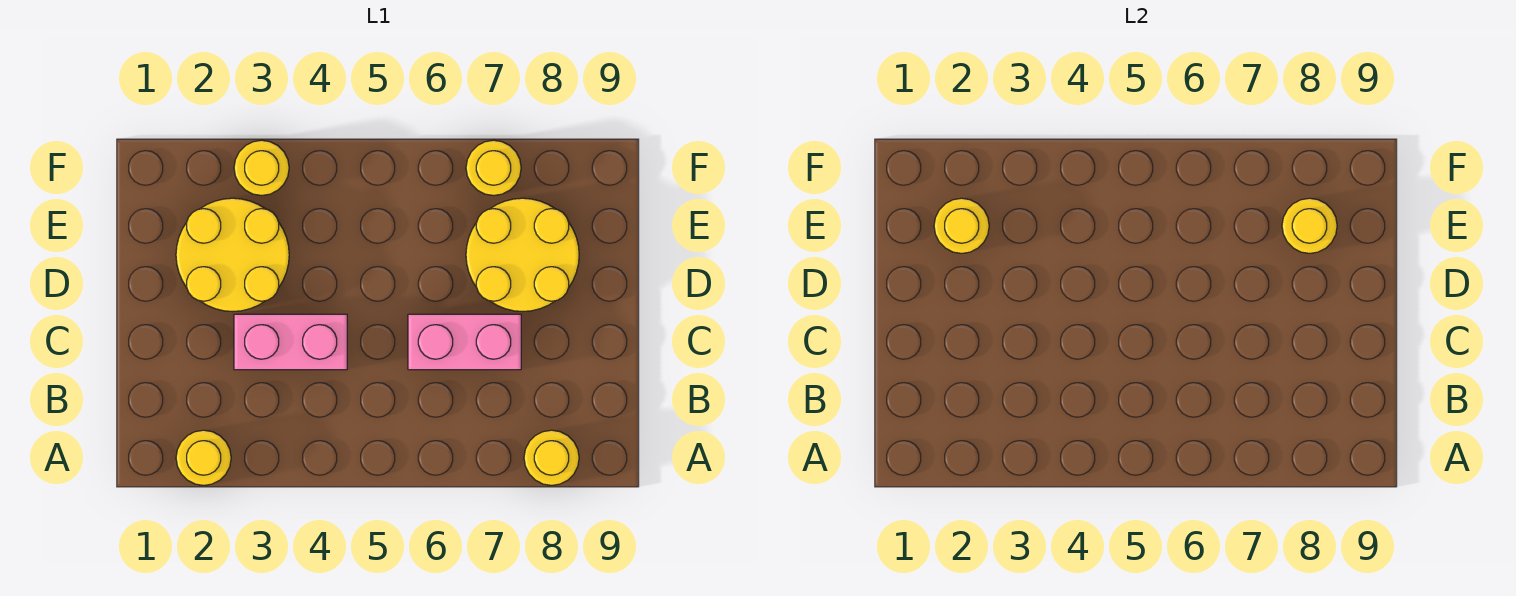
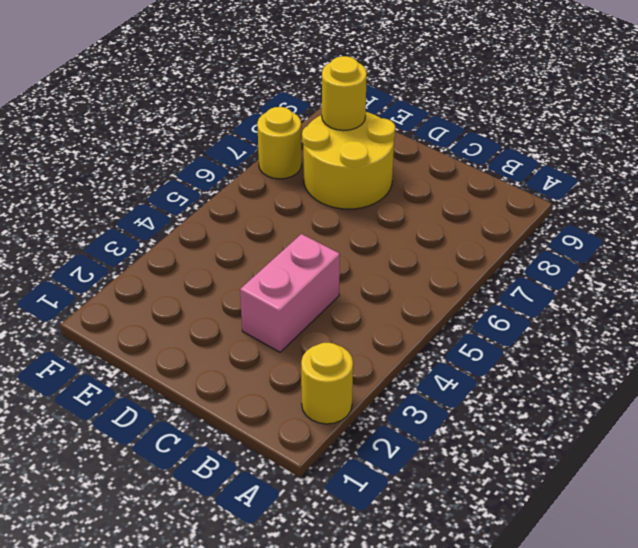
none -> yellow round brick A8 level 1
none -> pink brick C6:C7 level 1

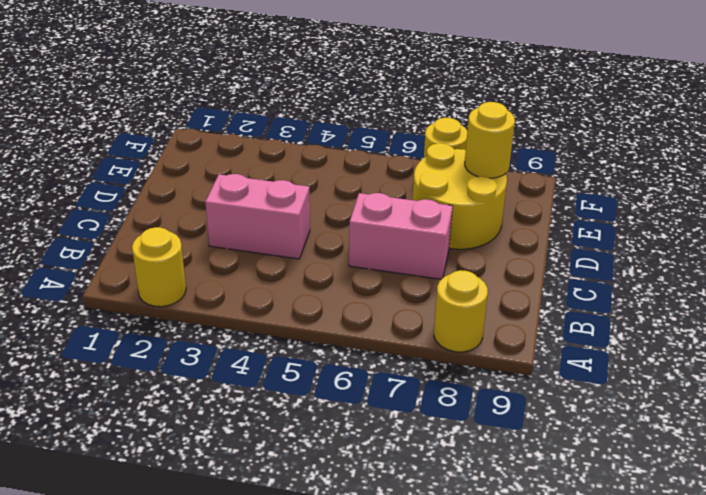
none -> yellow round brick D2:E3 level 1
none -> yellow round brick F3 level 1

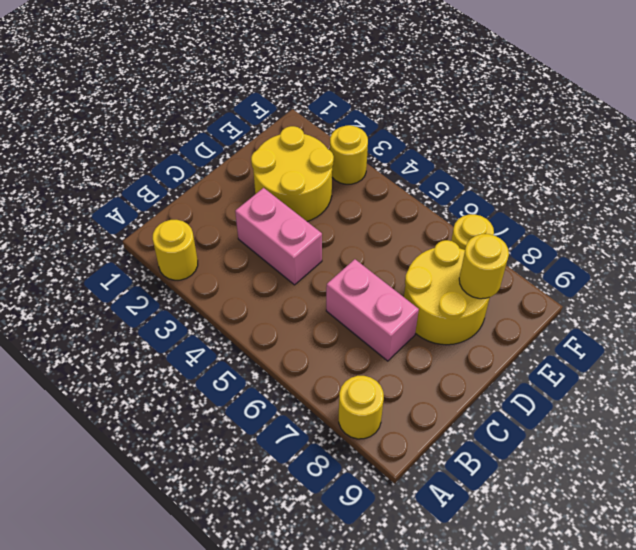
none -> yellow round brick E2 level 2

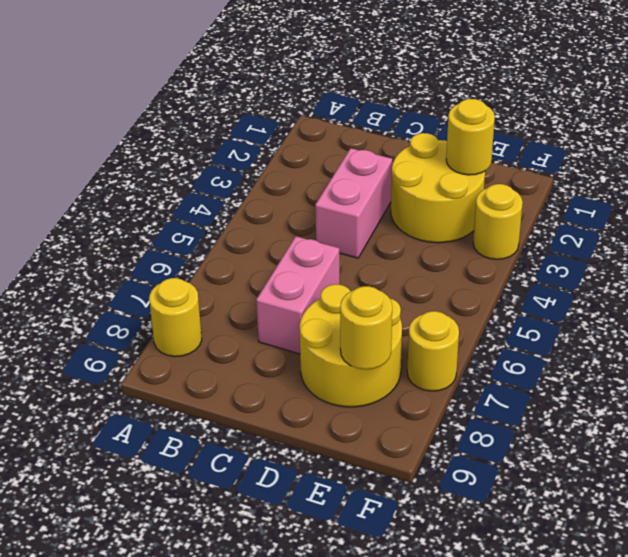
none -> yellow round brick A2 level 1

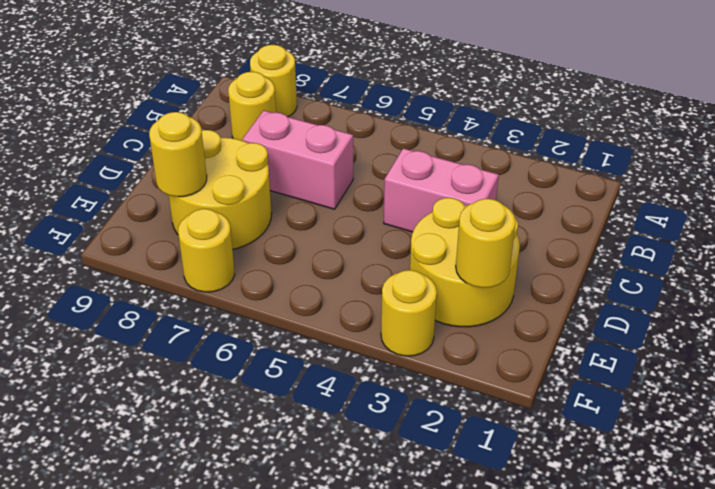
yellow round brick B8 level 1 -> yellow round brick A2 level 1

